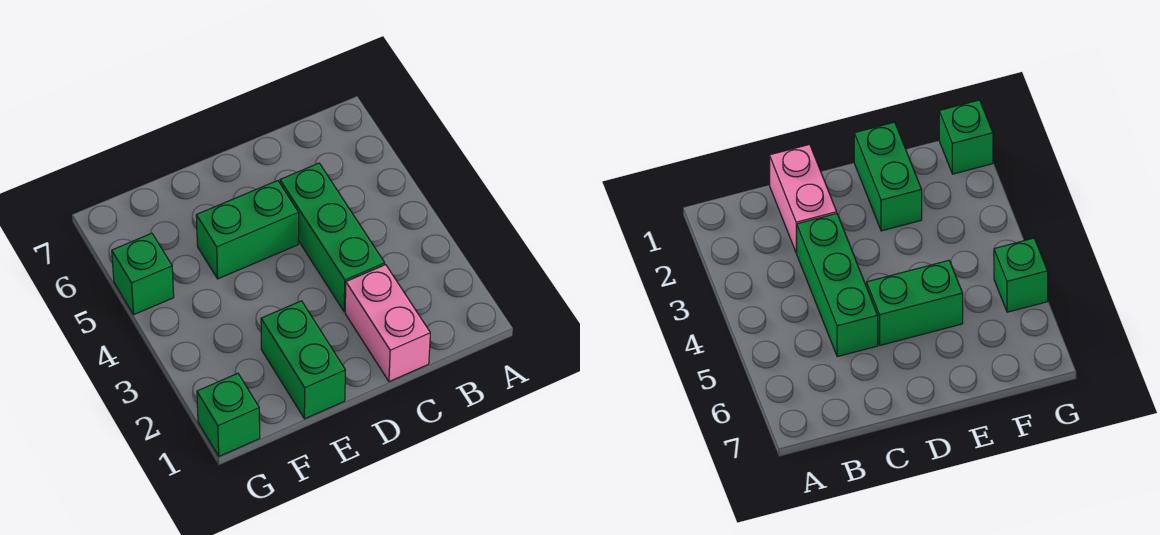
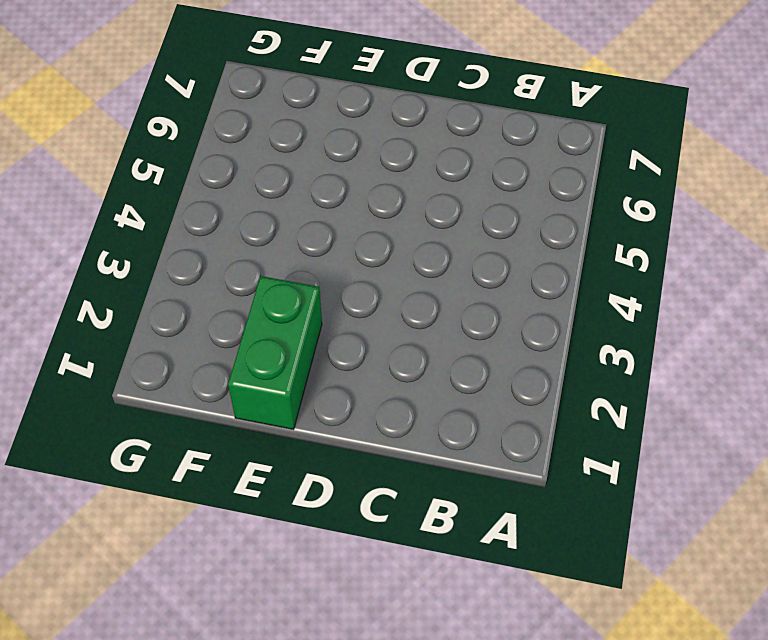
none -> pink brick C1:C2 level 1
none -> green brick C3:C5 level 1

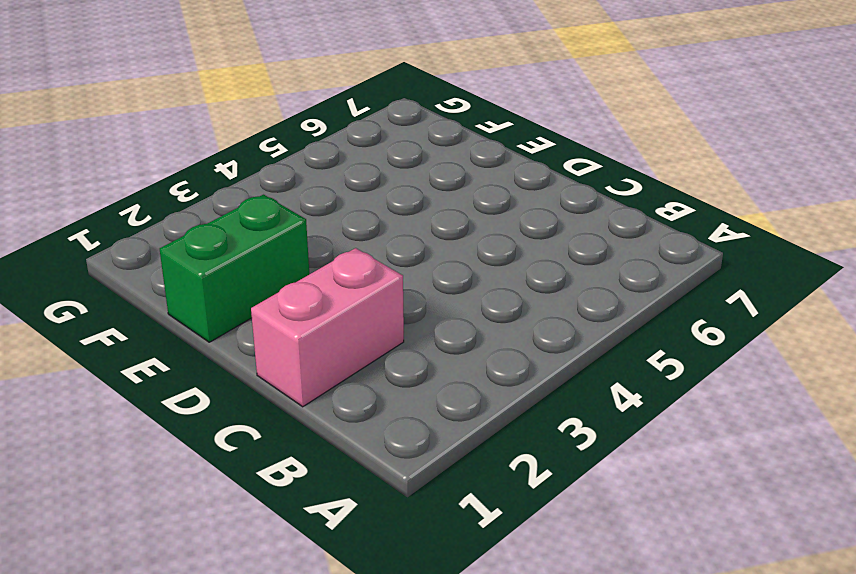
none -> green brick C3:C5 level 1
none -> green brick D5:E5 level 1

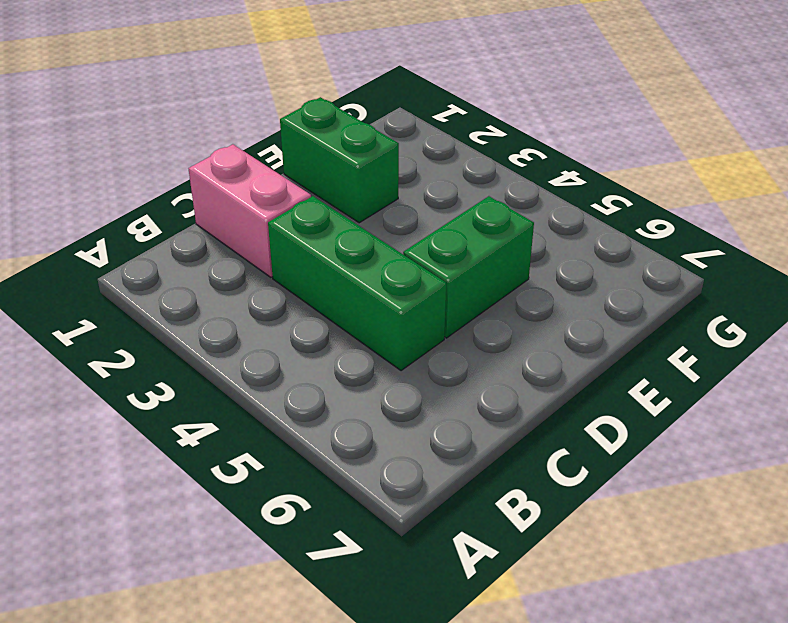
none -> green brick G1 level 1
none -> green brick G5 level 1

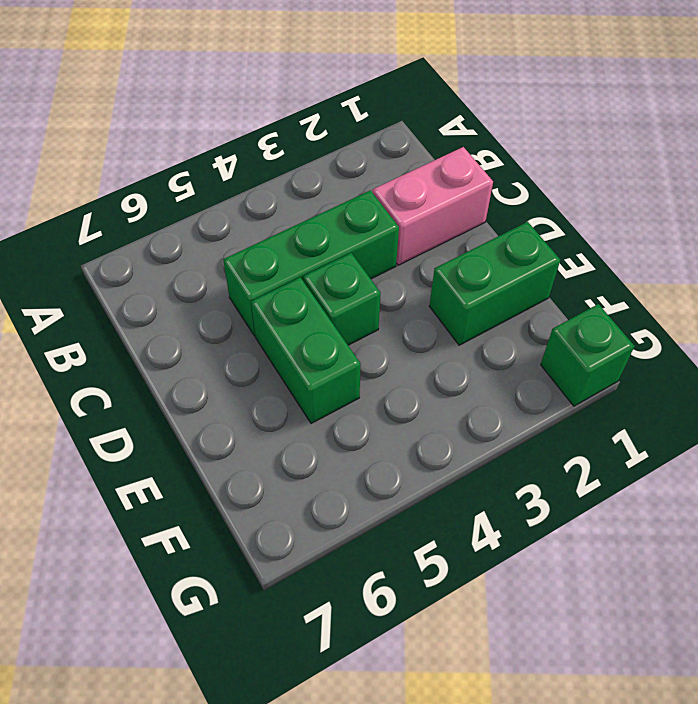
green brick D4 level 1 -> green brick G5 level 1

